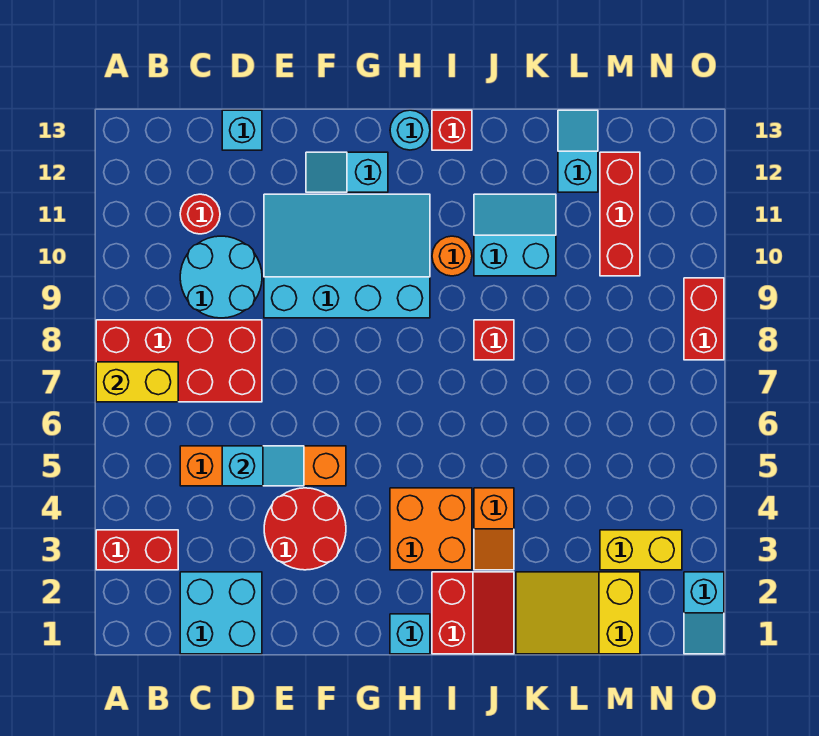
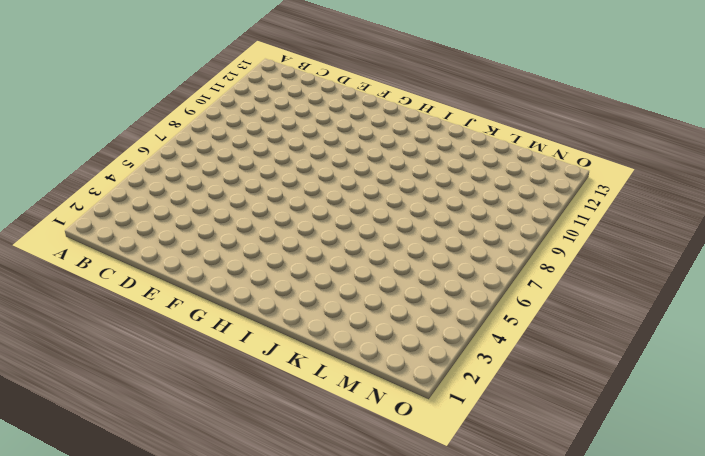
none -> red brick A3:B3 level 1
none -> red brick A7:D8 level 1
none -> cyan brick C1:D2 level 1

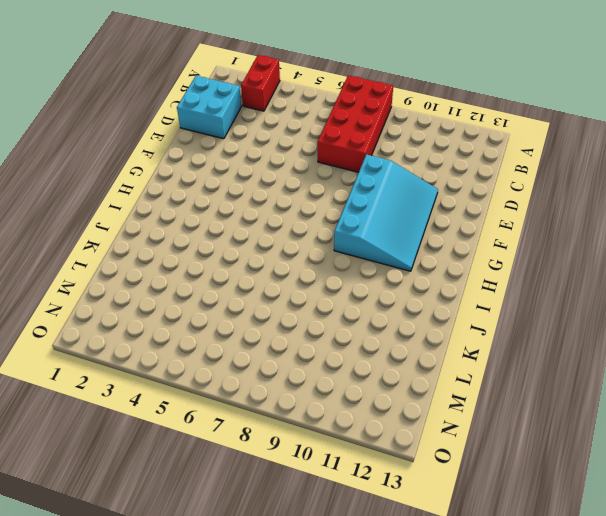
none -> orange brick C5:F5 level 1
none -> cyan round brick C9:D10 level 1
none -> red round brick C11 level 1

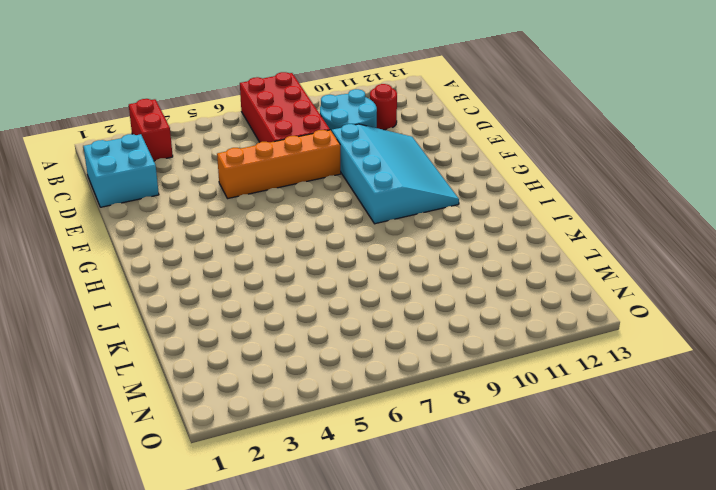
orange brick E5:E8 level 1 -> orange brick C5:F5 level 1
none -> cyan brick D13 level 1
none -> red round brick E3:F4 level 1
none -> cyan slope F12:G12 level 1 top G

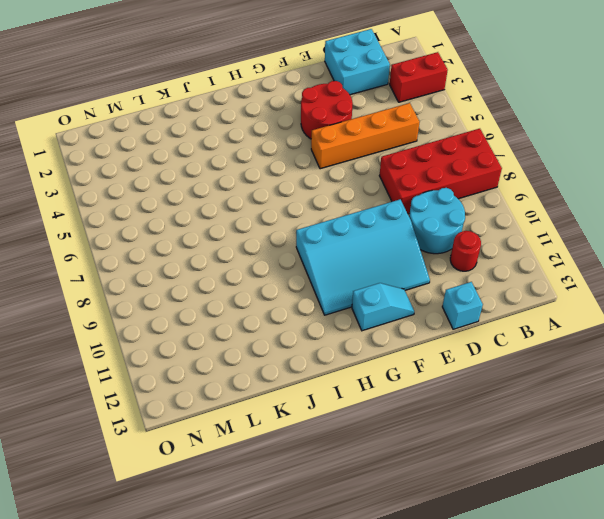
none -> cyan brick H1 level 1
none -> orange brick H3:I4 level 1
none -> cyan round brick H13 level 1

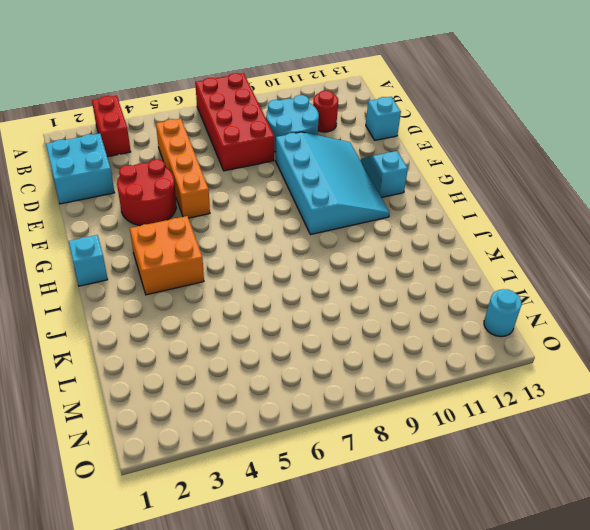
cyan round brick N13 level 1 -> cyan round brick H13 level 1
none -> red slope I1:J2 level 1 top I
none -> orange round brick I10 level 1
none -> red brick I13 level 1

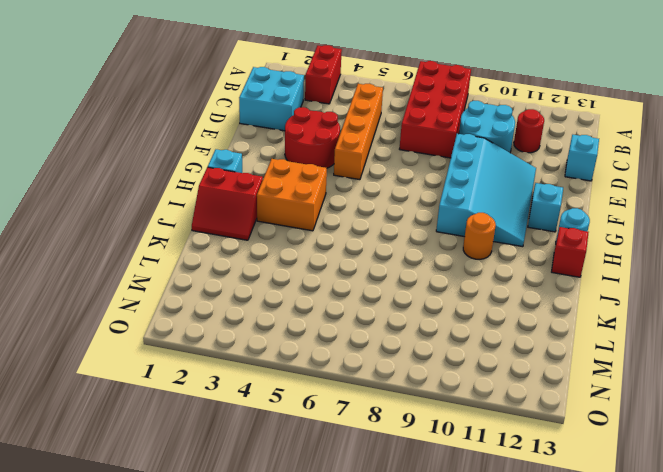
none -> orange slope J3:J4 level 1 top 4
none -> red brick J8 level 1
none -> cyan slope J10:K11 level 1 top 10

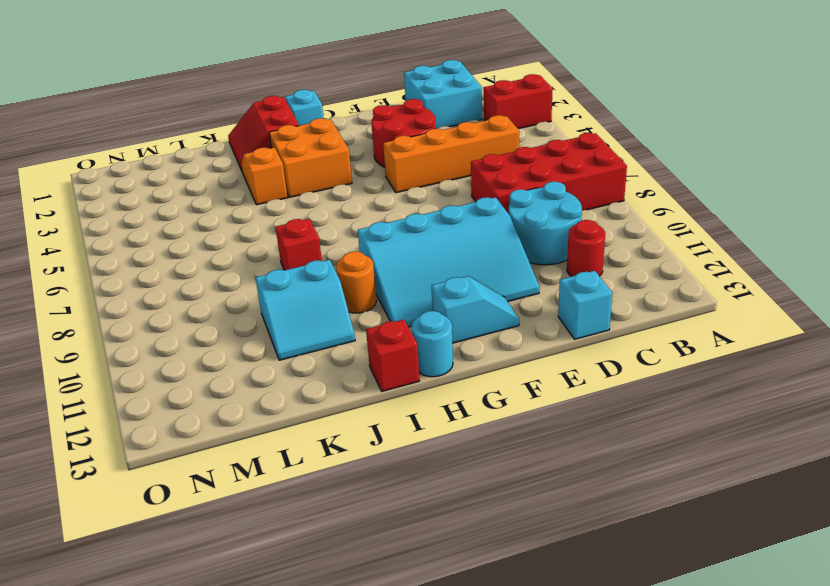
none -> yellow slope K1:M2 level 1 top M
none -> cyan slope L12:L13 level 1 top 12
none -> yellow brick M3:N3 level 1

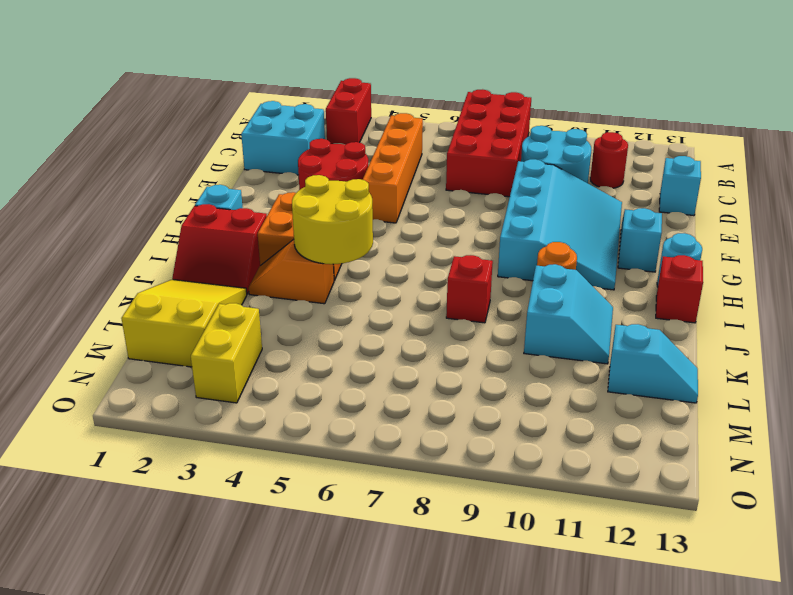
yellow round brick I4:J5 level 2 -> none
none -> red brick M10:M12 level 1
none -> cyan slope O1:O2 level 1 top 2
none -> red brick O8:O9 level 1

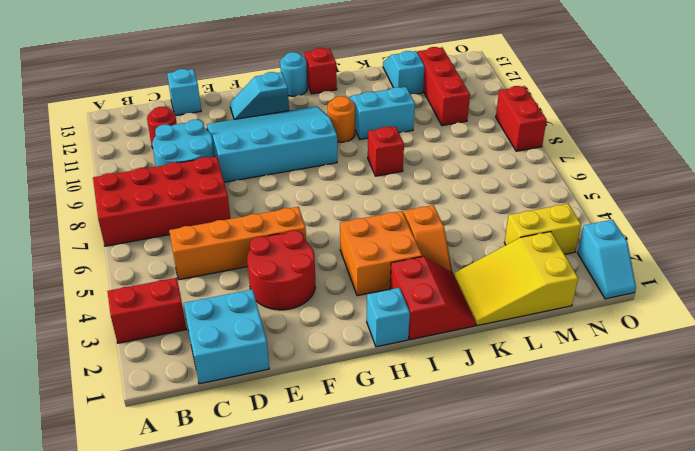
none -> yellow brick A7:B7 level 2
none -> cyan slope D5:E5 level 2 top D

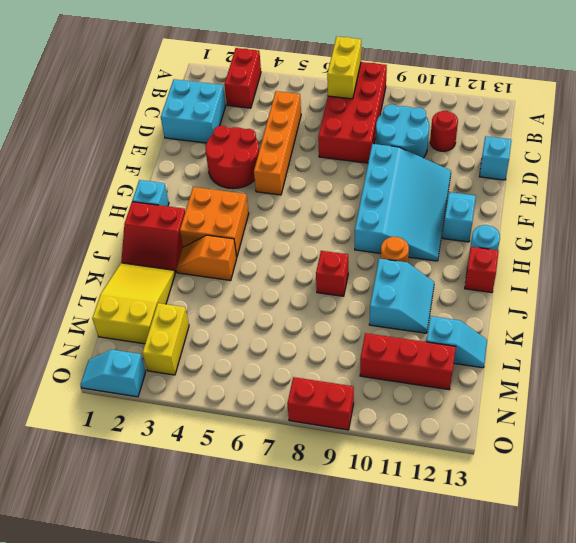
none -> cyan slope D5:E5 level 2 top D

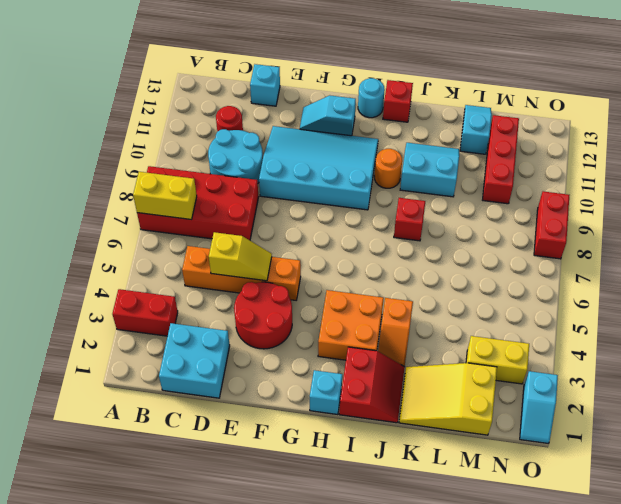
yellow slope D5:E5 level 2 top D -> cyan slope D5:E5 level 2 top D

